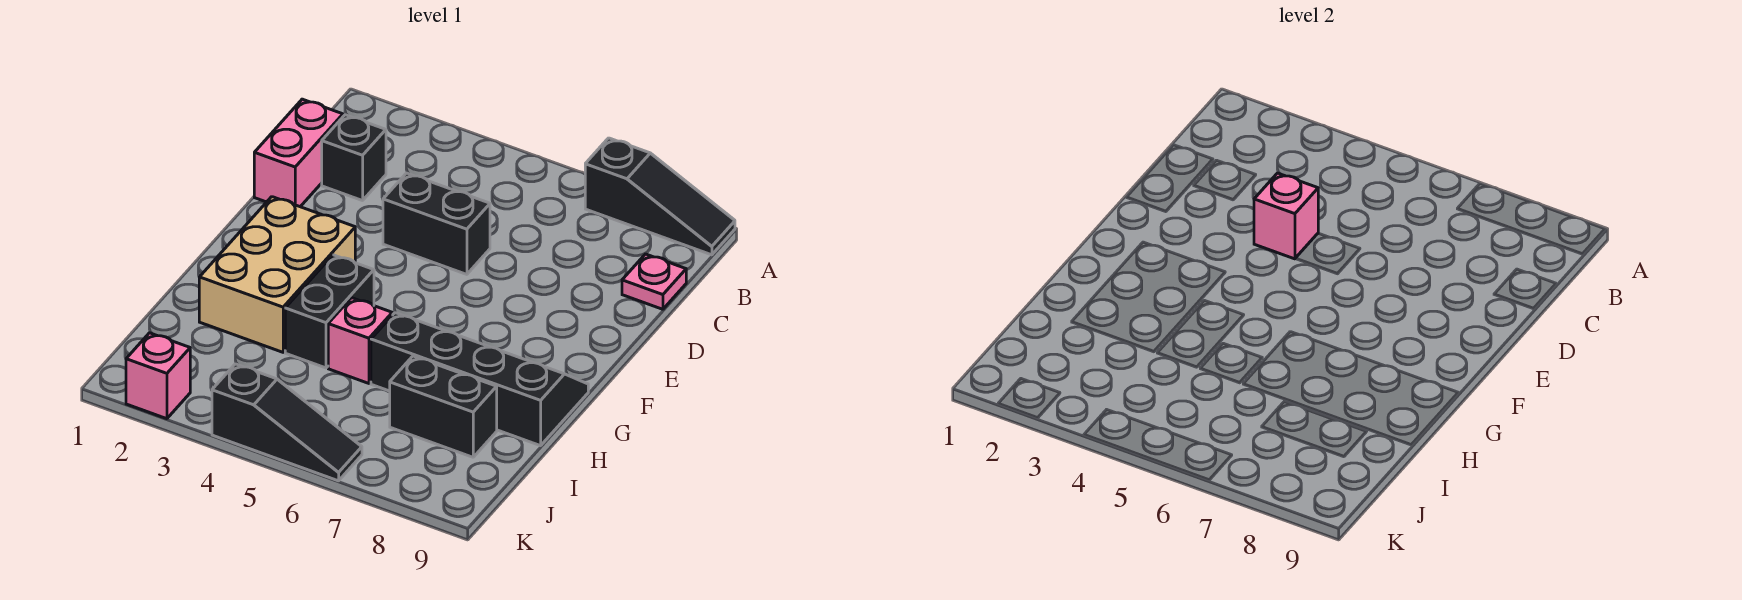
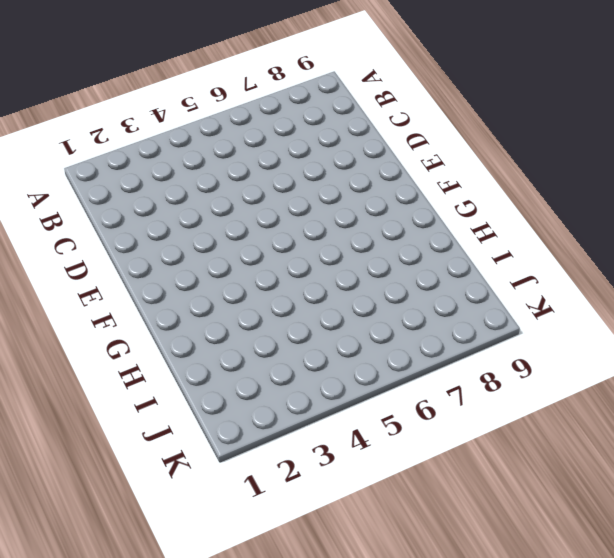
none -> black slope A7:A9 level 1 top 7
none -> pink brick C1:D1 level 1
none -> black brick C2 level 1

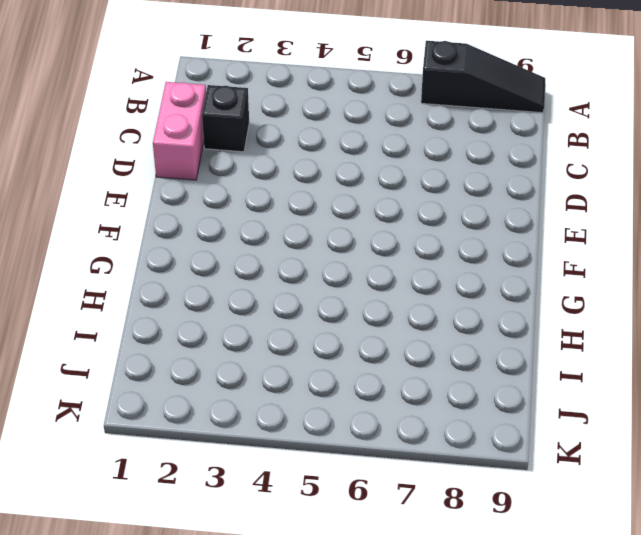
none -> pink plate C9 level 1
none -> black brick D4:D5 level 1
none -> tan brick F2:H3 level 1

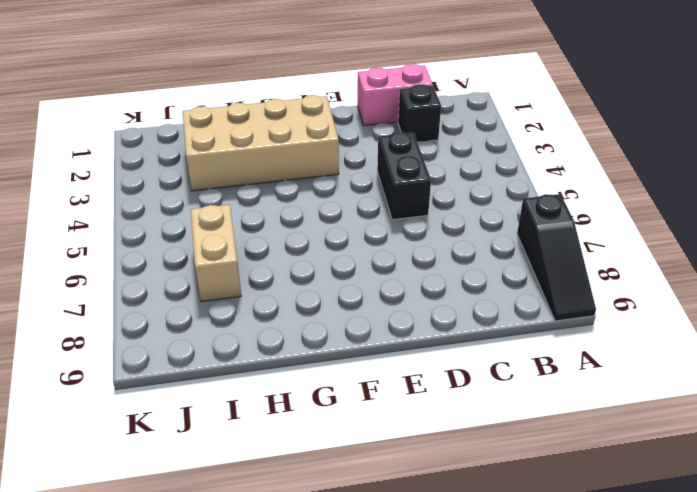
tan brick F2:I3 level 1 -> tan brick F2:H3 level 1
tan brick I6:I7 level 1 -> black brick I7:I8 level 1
none -> pink plate C9 level 1
none -> black brick G4:H4 level 1
none -> black slope G6:H9 level 1 top H

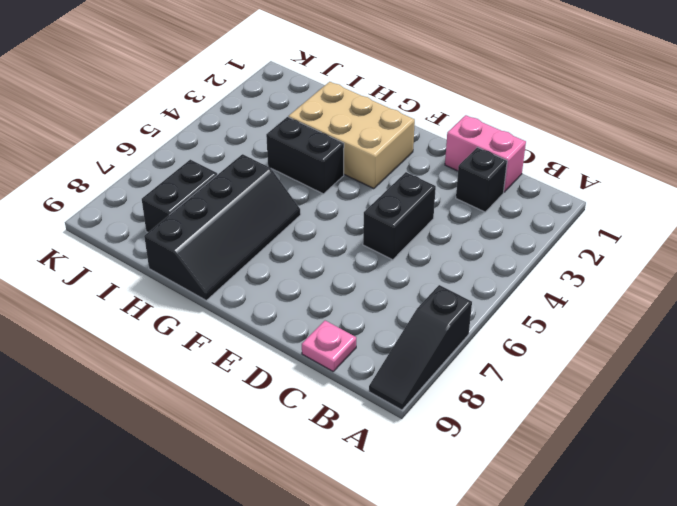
none -> pink brick H5 level 1
none -> pink brick K2 level 1
none -> black slope K4:K6 level 1 top 4

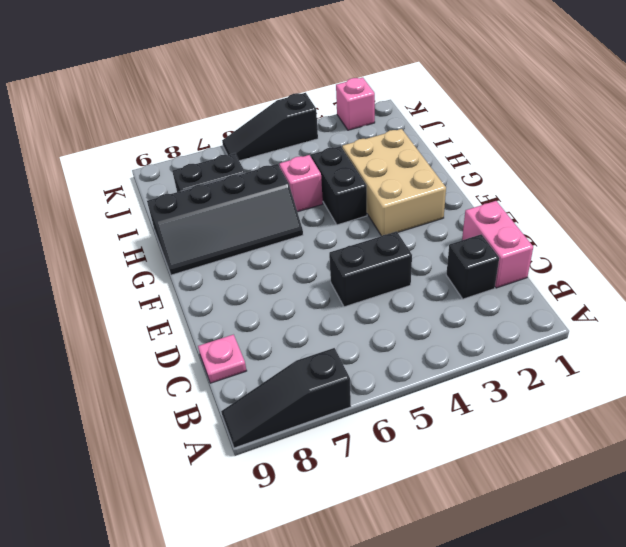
none -> pink brick D4 level 2

